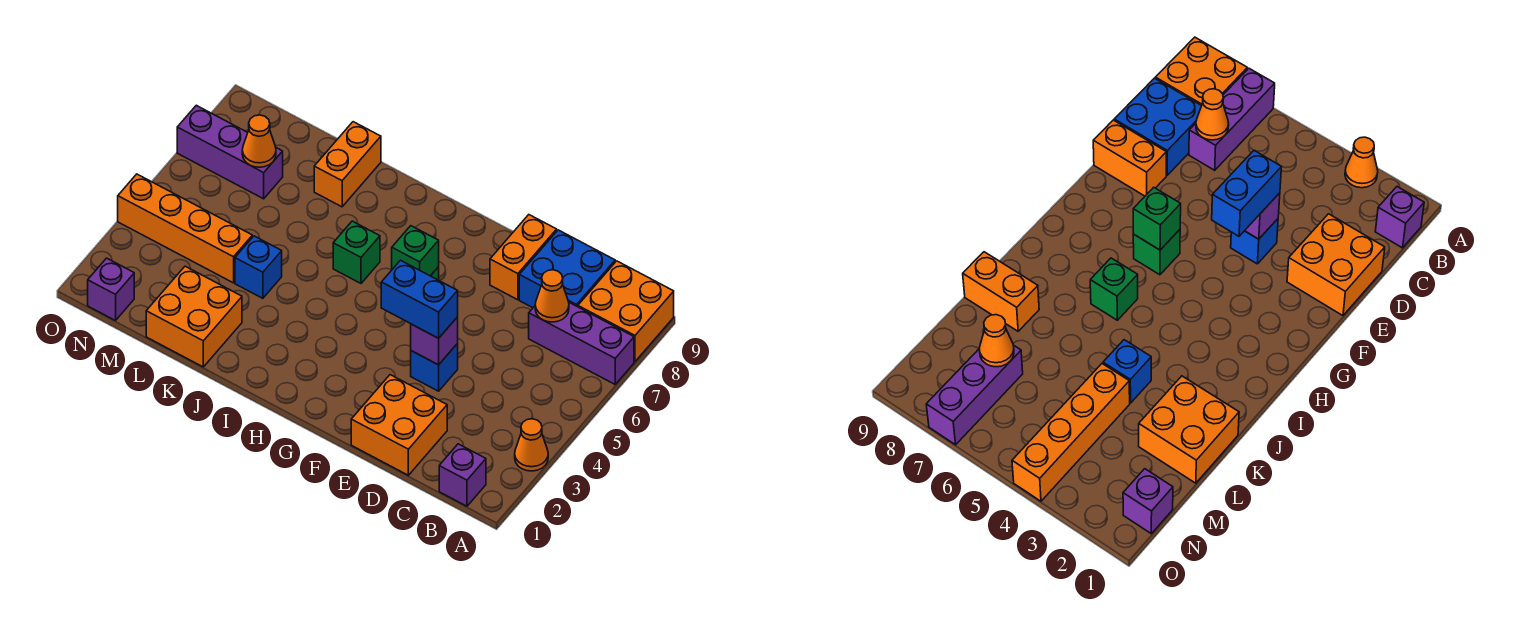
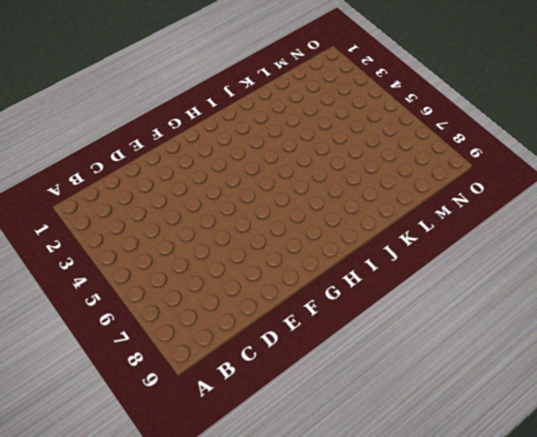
none -> orange cone A3 level 1
none -> purple brick A7:C7 level 1
none -> orange brick A8:B9 level 1

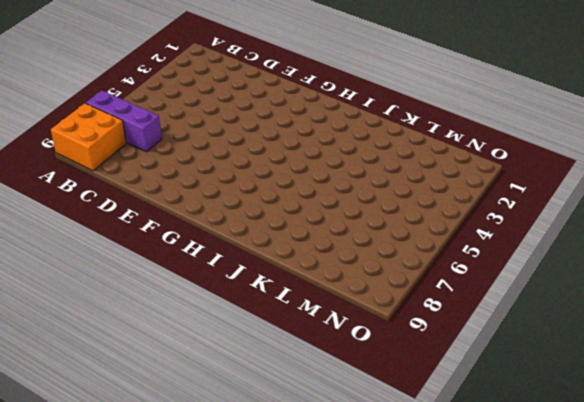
none -> orange cone A3 level 1
none -> purple brick B1 level 1
none -> blue brick C8:D9 level 1

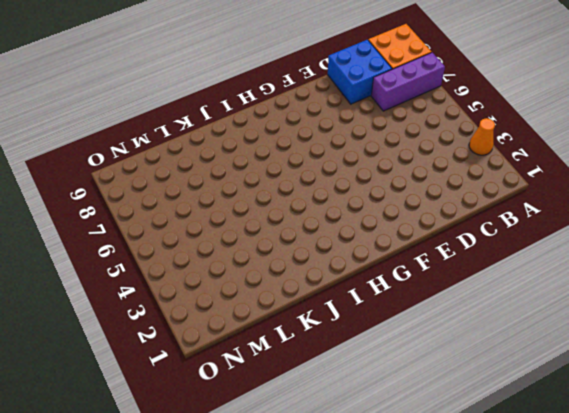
none -> purple brick B1 level 1
none -> orange brick D1:E2 level 1
none -> blue brick E4 level 1

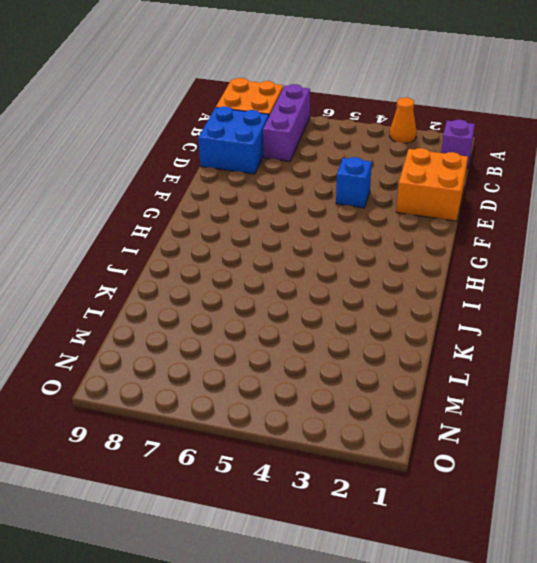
none -> orange brick E8:E9 level 1
none -> green brick G6 level 1
none -> green brick I6 level 1

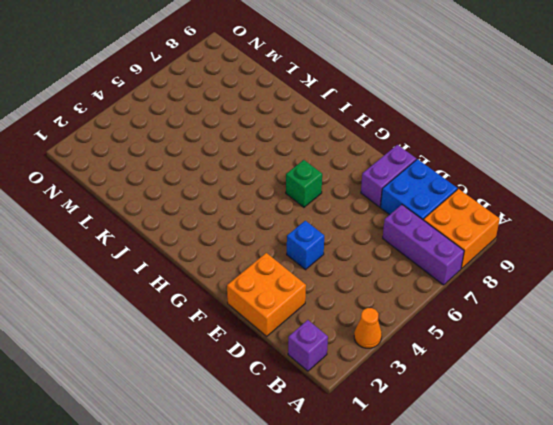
purple brick E8:E9 level 1 -> orange brick E8:E9 level 1
none -> green brick I6 level 1
none -> orange brick K1:L2 level 1
none -> blue brick K4 level 1

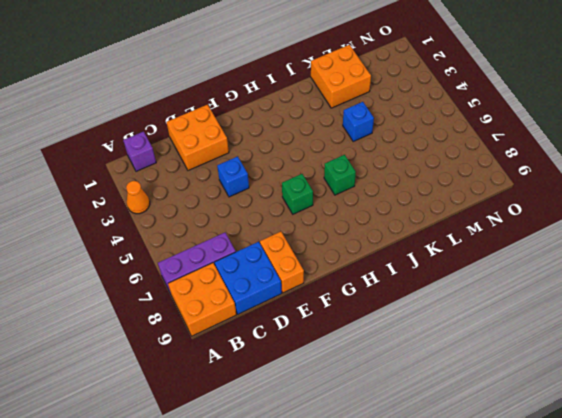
none -> orange brick K8:K9 level 1
none -> orange brick L4:O4 level 1
none -> purple brick M7:O7 level 1

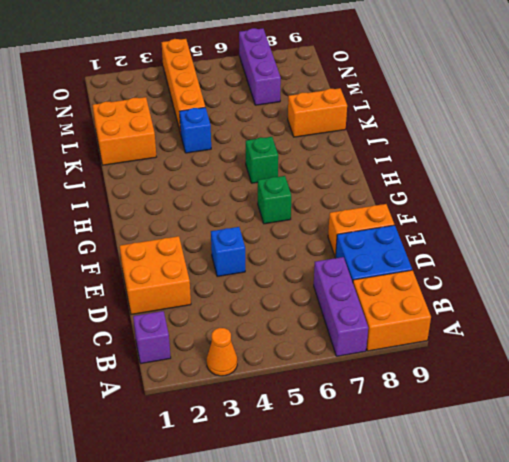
none -> purple brick N1 level 1
none -> orange cone C7 level 2
none -> purple brick E4 level 2

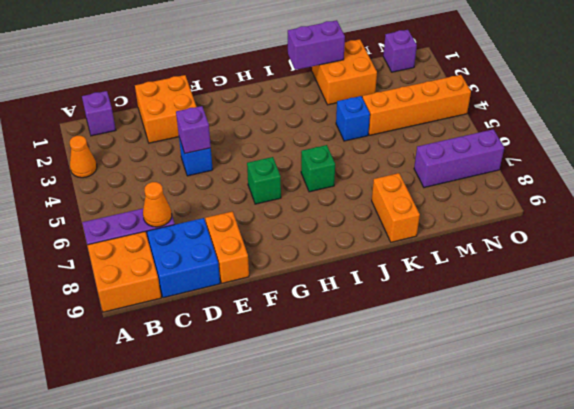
purple brick J1:K1 level 2 -> none
none -> green brick G6 level 2
none -> orange cone M7 level 2
none -> blue brick E4:F4 level 3

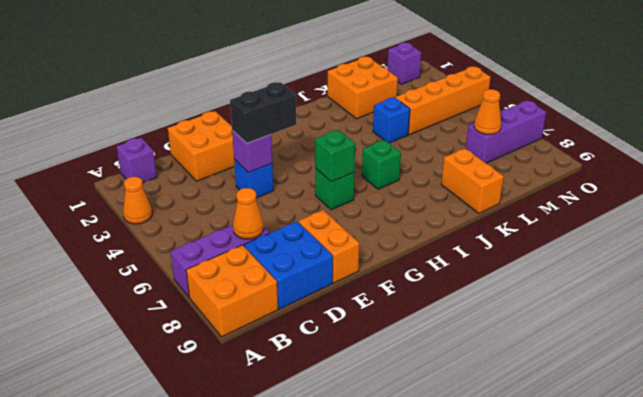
black brick E4:F4 level 3 -> blue brick E4:F4 level 3

